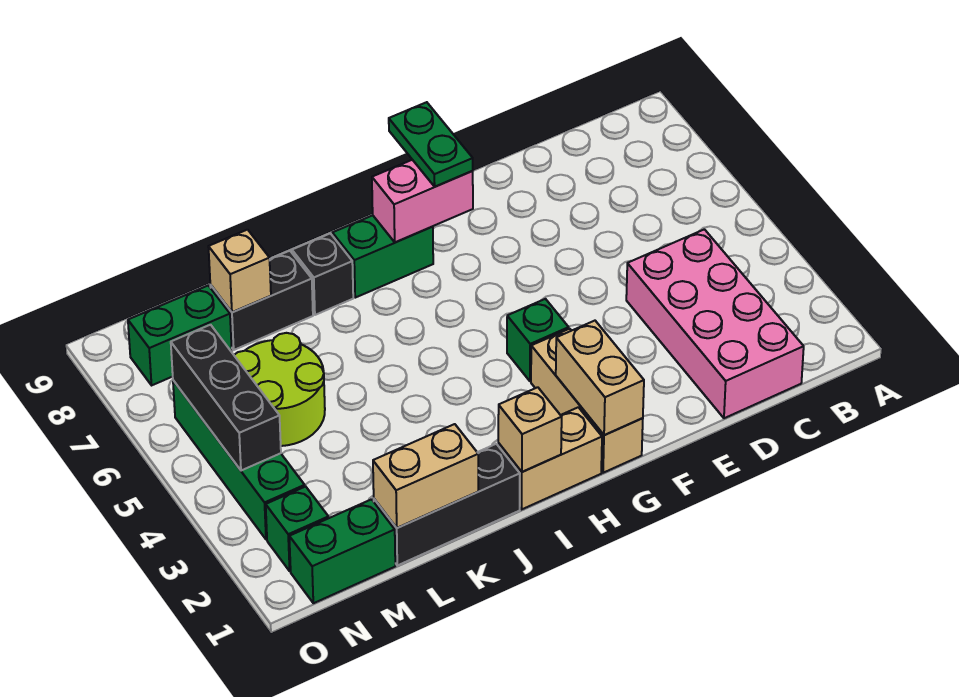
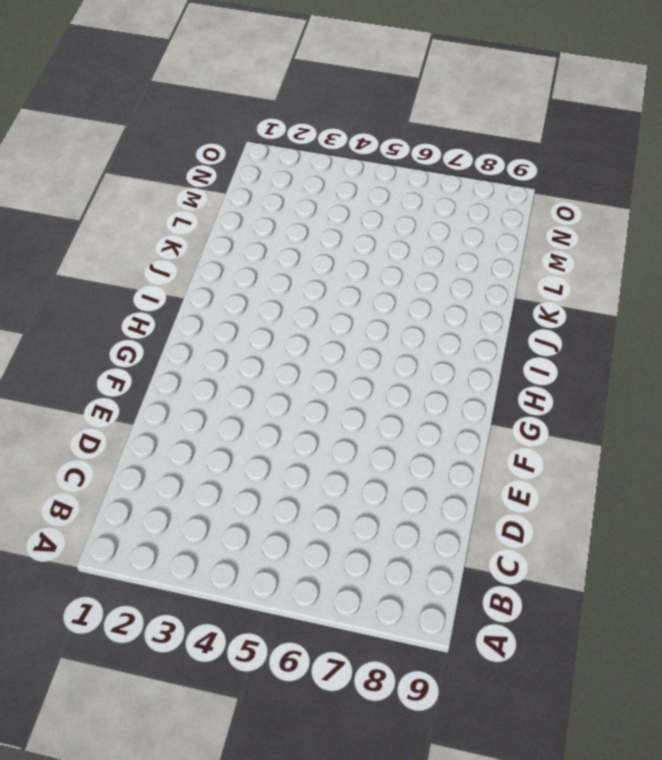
none -> pink brick C1:D4 level 1
none -> tan brick G1:G3 level 1
none -> green brick G4 level 1

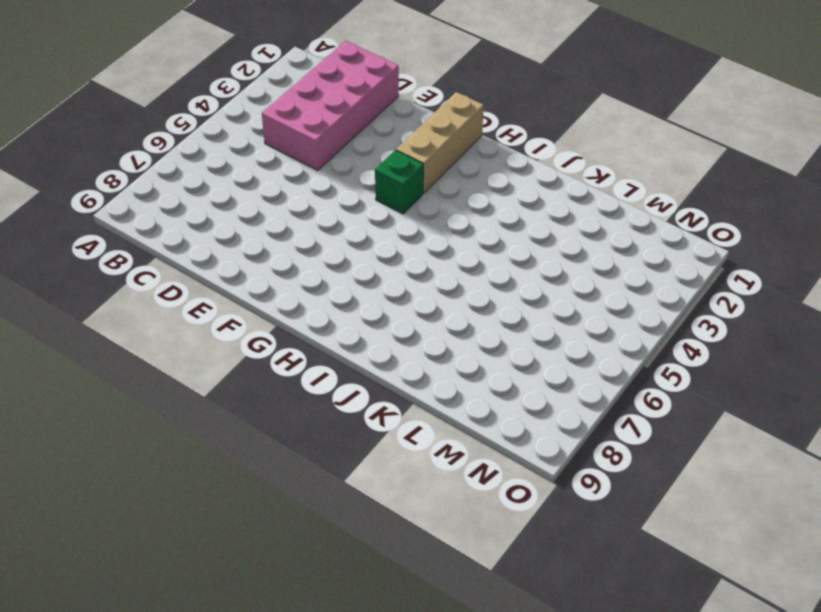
none -> tan brick H1:I1 level 1
none -> green brick H8:I8 level 1
none -> black brick J1:L1 level 1

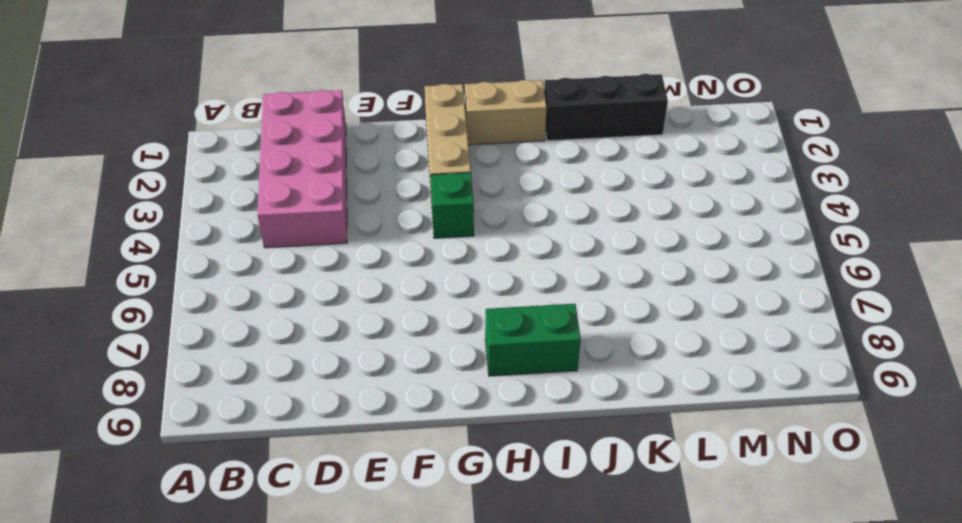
none -> black brick J8 level 1
none -> black brick K8:L8 level 1
none -> lime round brick L5:M6 level 1

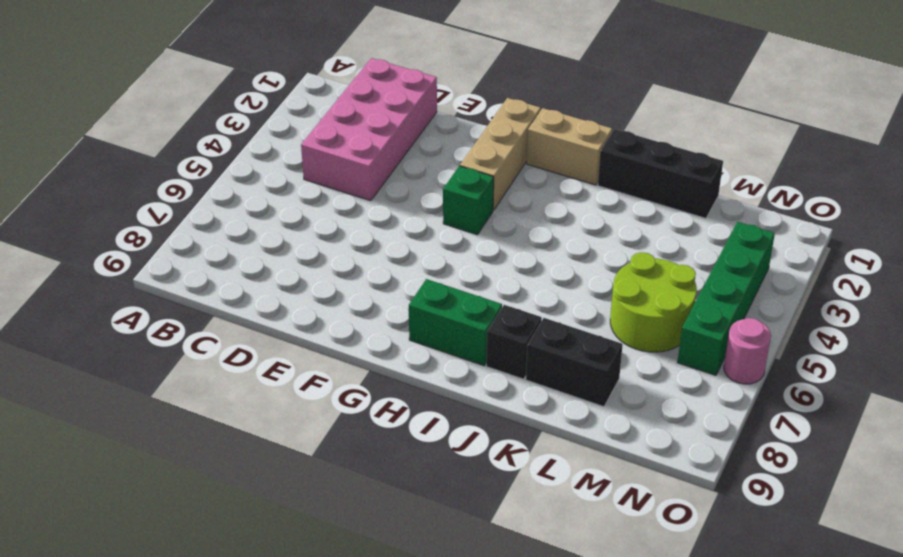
pink round brick O6 level 1 -> none
none -> green brick M1:N1 level 1
none -> green brick M8:N8 level 1
none -> green brick N2 level 1

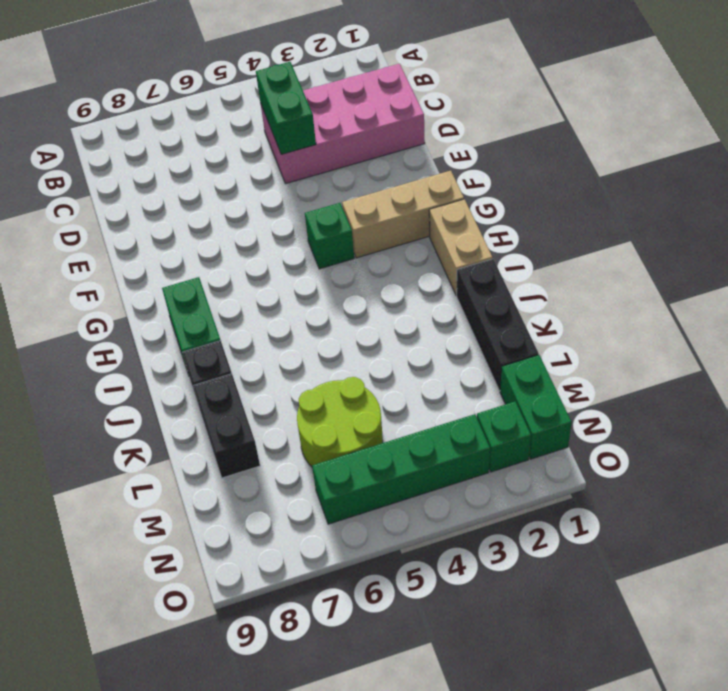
green brick C4:D4 level 2 -> green brick M8:N8 level 1
none -> tan brick G1:G2 level 2
none -> pink brick G8:H8 level 2
none -> tan brick I1 level 2

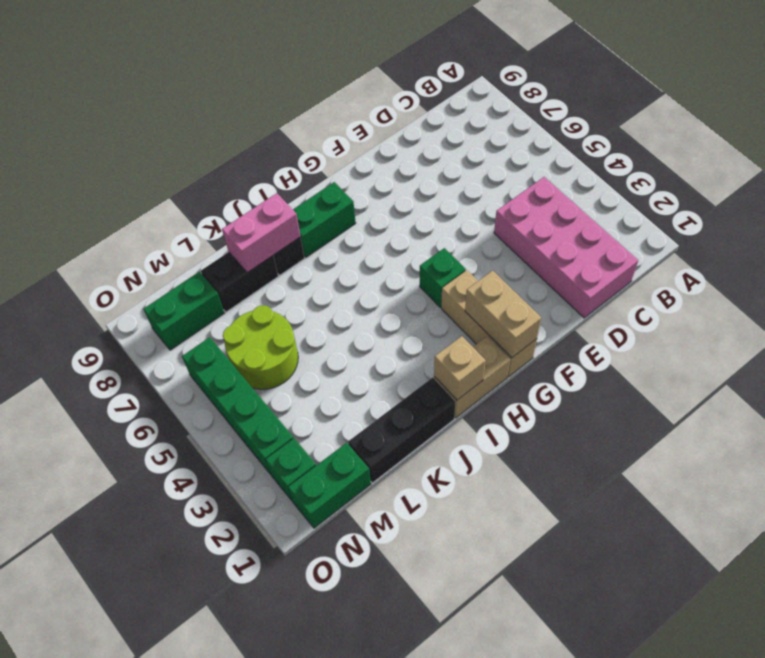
pink brick J8:K8 level 2 -> pink brick G8:H8 level 2
none -> tan brick K1:L1 level 2
none -> tan brick L8 level 2
none -> black brick N4:N6 level 2

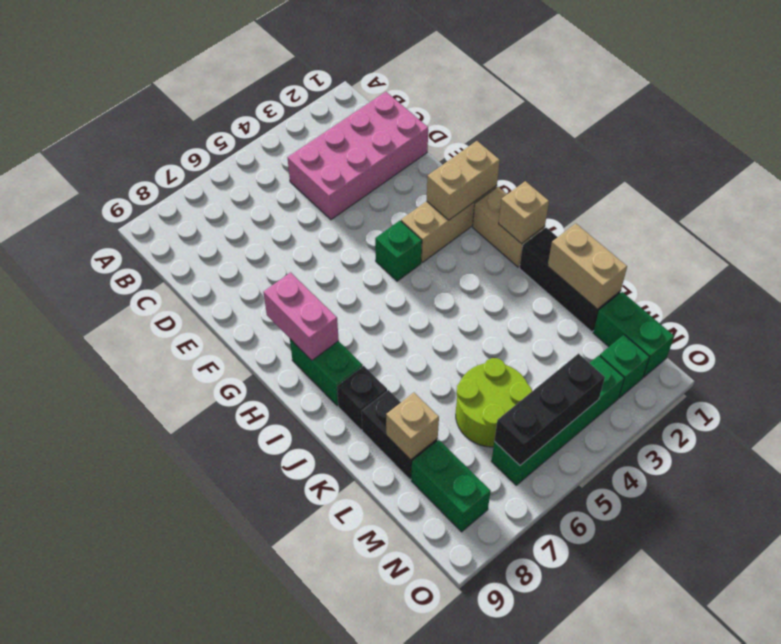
none -> green plate G8:G9 level 3

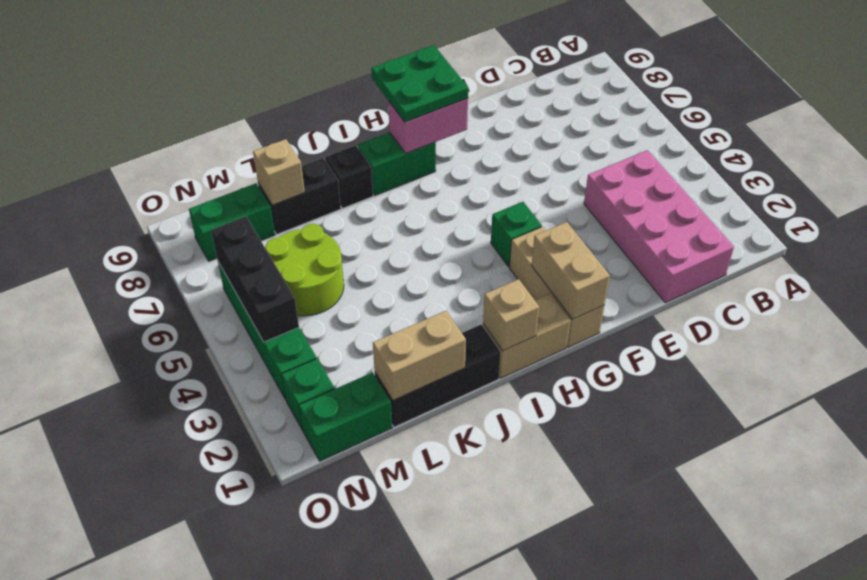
green plate G8:H9 level 3 -> green plate G8:G9 level 3

